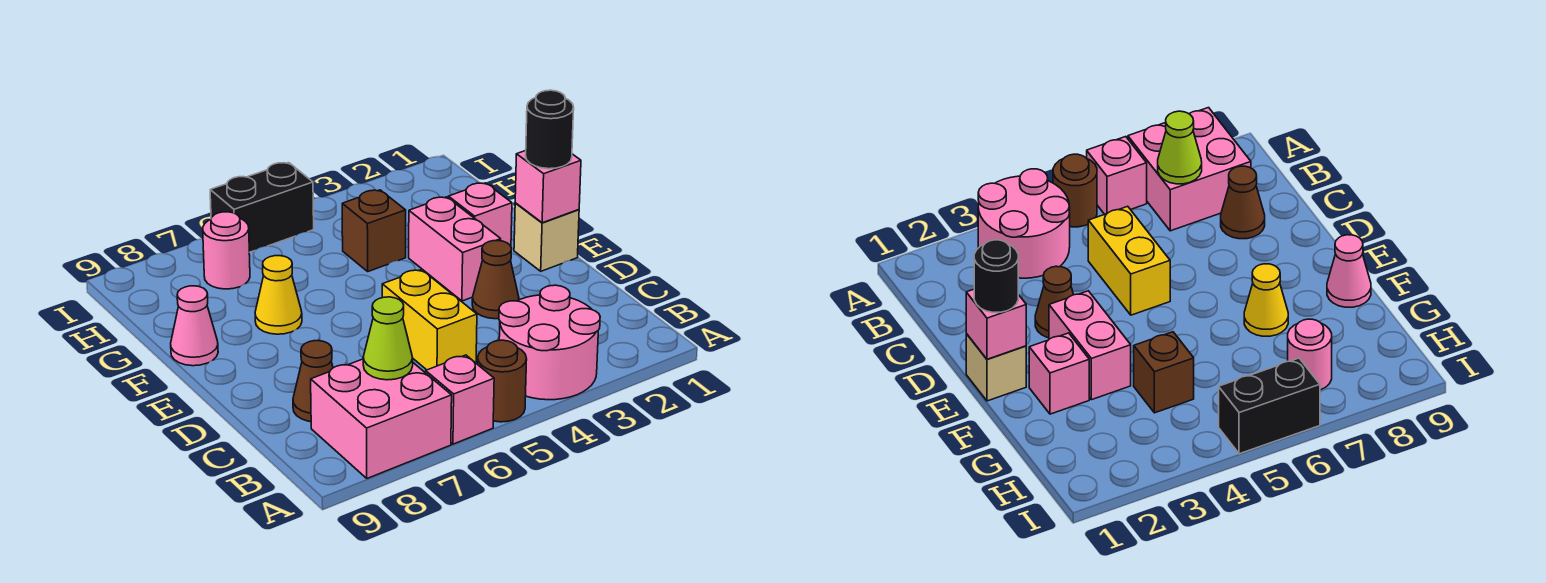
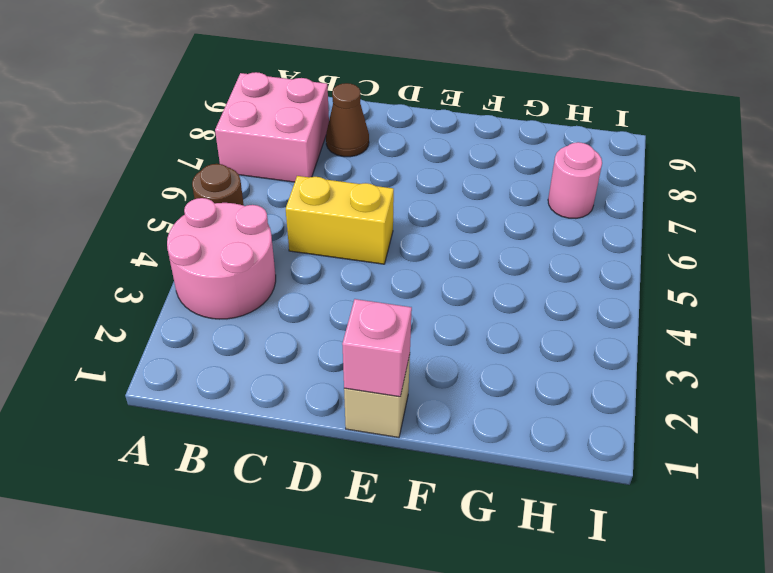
none -> pink brick A6 level 1
none -> brown cone D3 level 1
none -> pink brick E3:F3 level 1

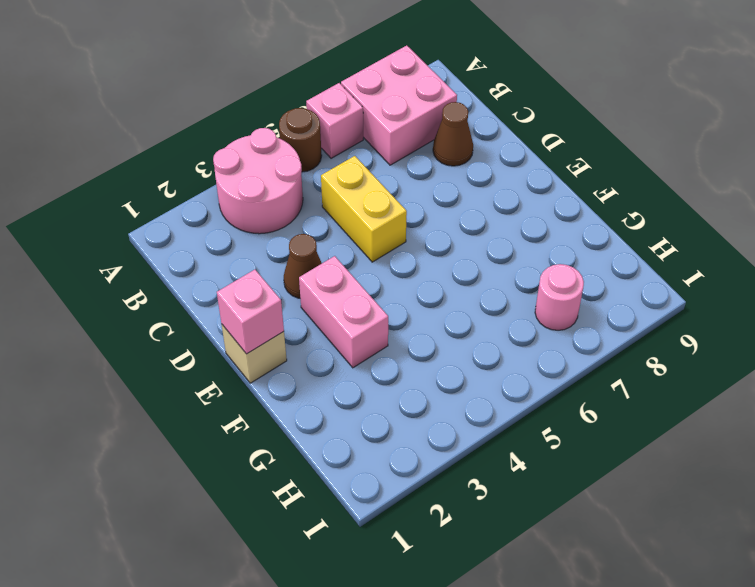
none -> pink brick F2 level 1
none -> yellow cone F7 level 1
none -> pink cone F9 level 1

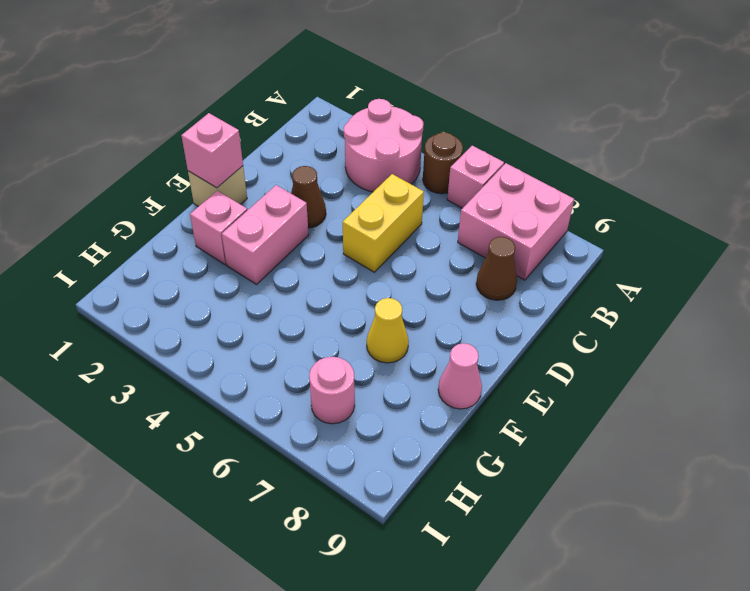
none -> brown brick G4 level 1
none -> black brick I5:I6 level 1
none -> lime cone B7 level 2

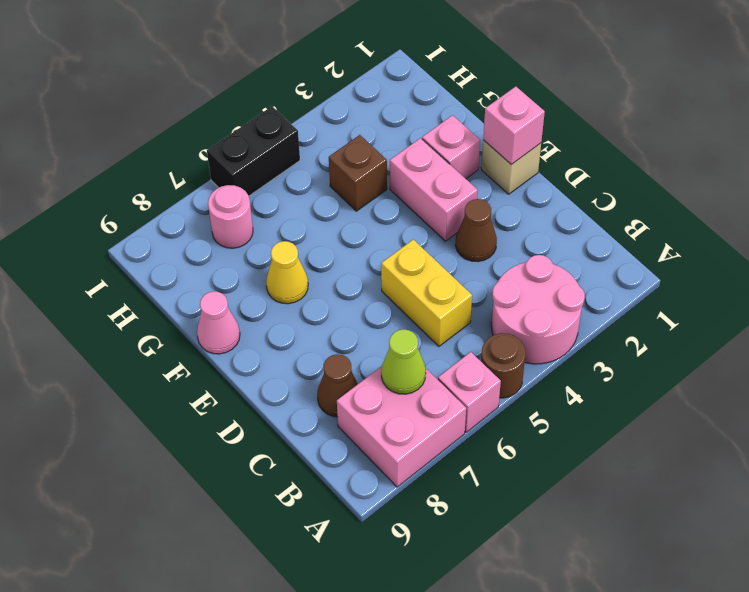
none -> black round brick E1 level 3

